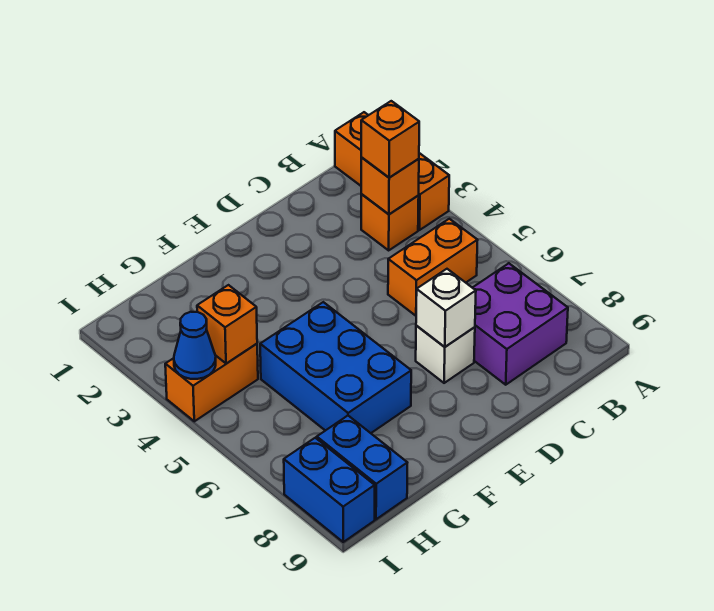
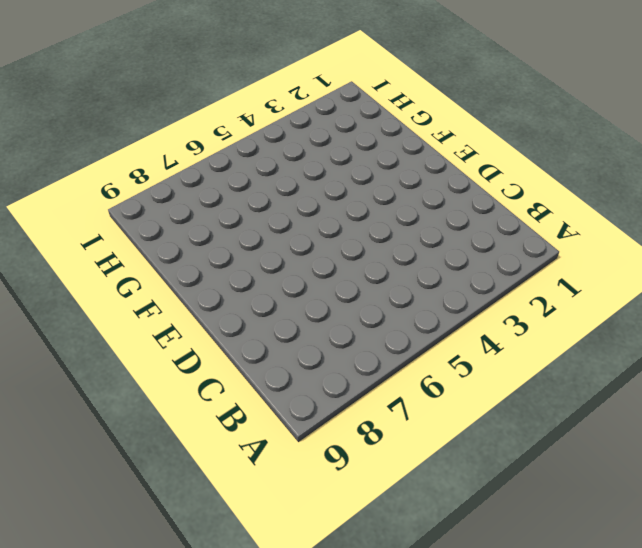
none -> orange brick A1:A3 level 1
none -> orange brick B3 level 1
none -> orange brick B5:C5 level 1

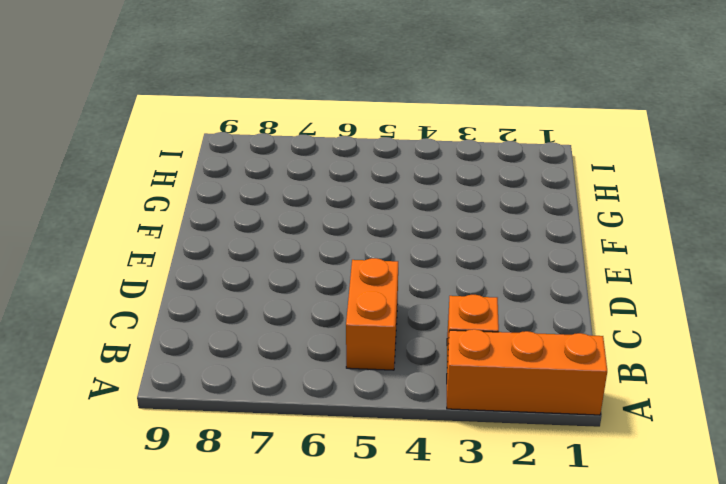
none -> purple brick B7:C8 level 1
none -> white brick D7 level 1
none -> blue brick F5:G7 level 1

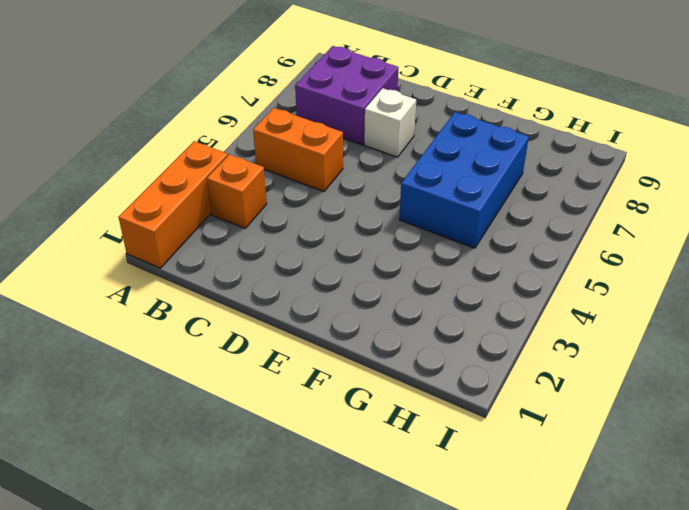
none -> orange brick H4:I4 level 1
none -> blue brick H8:H9 level 1
none -> blue brick I8:I9 level 1

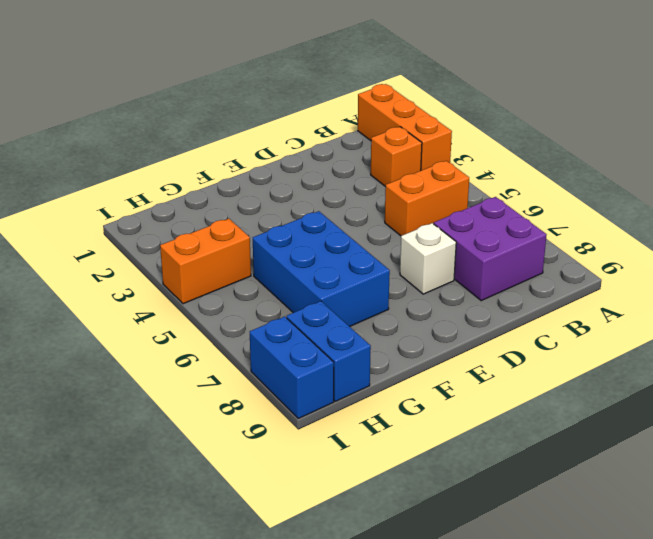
none -> orange brick B3 level 2
none -> white brick D7 level 2
none -> orange brick H4 level 2

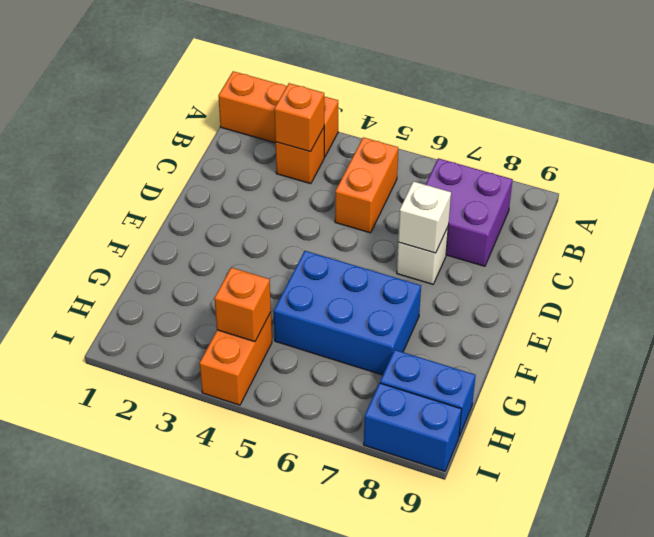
none -> blue cone I4 level 2
none -> orange brick B3 level 3

